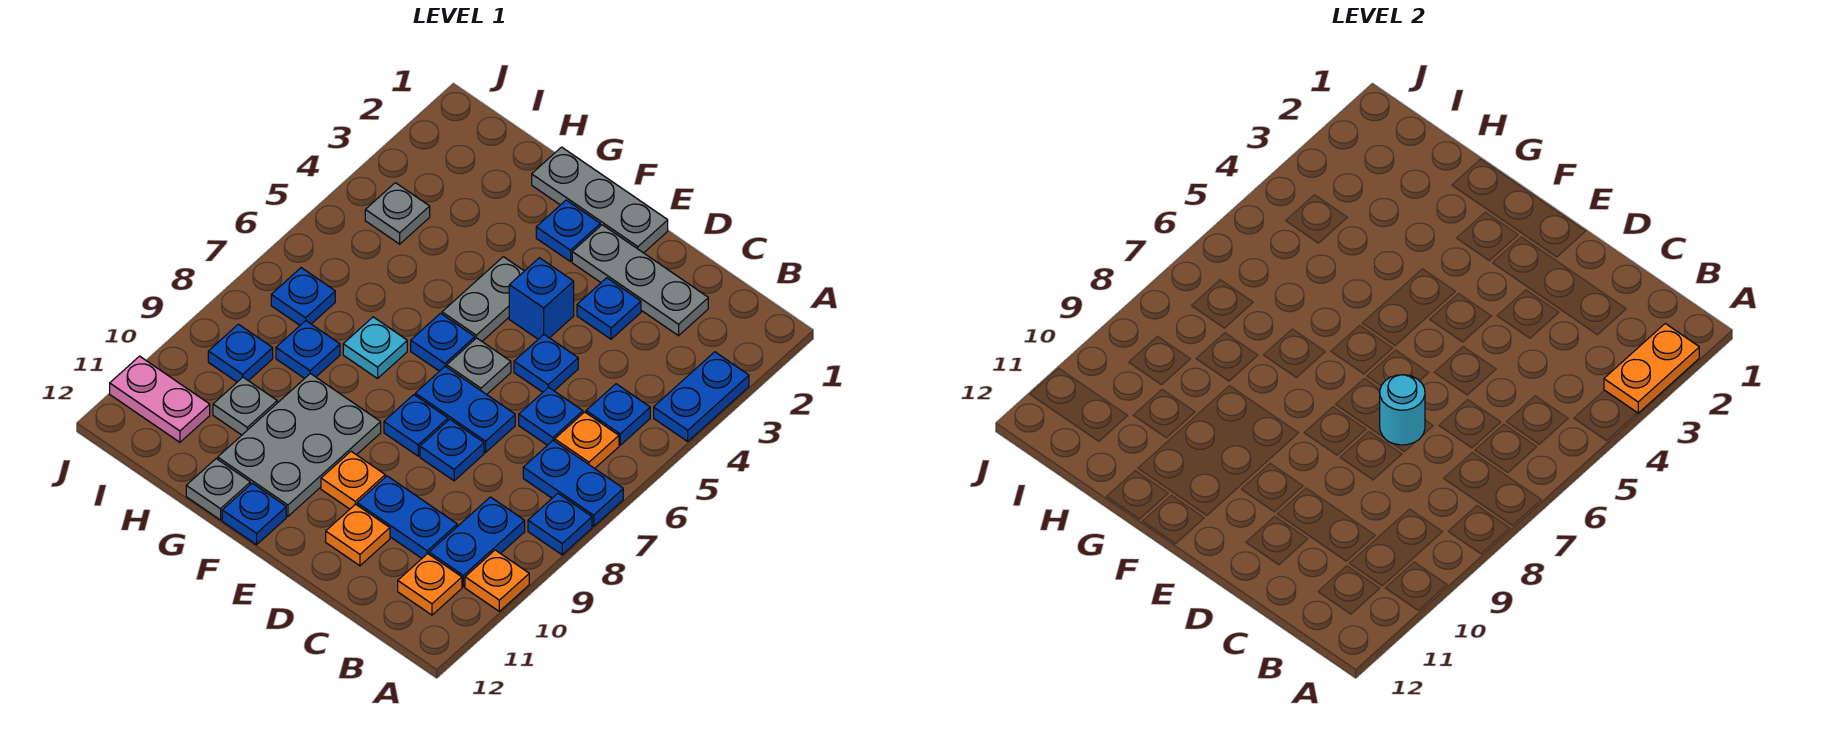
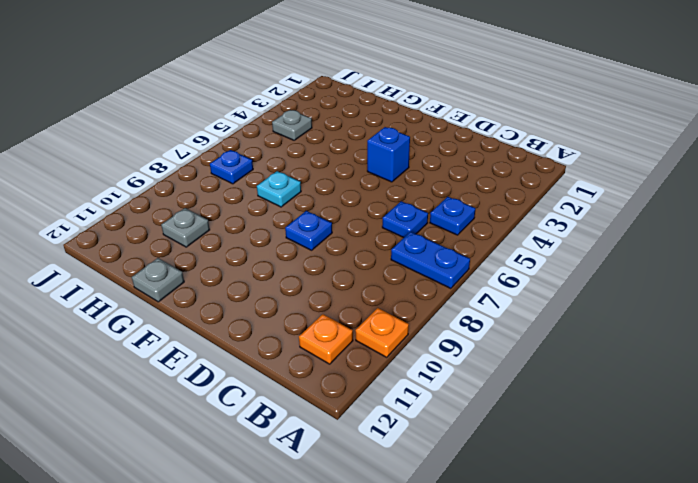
none -> blue plate A3:A4 level 1
none -> blue plate A8 level 1
none -> orange plate B6 level 1
none -> blue plate B9:B10 level 1

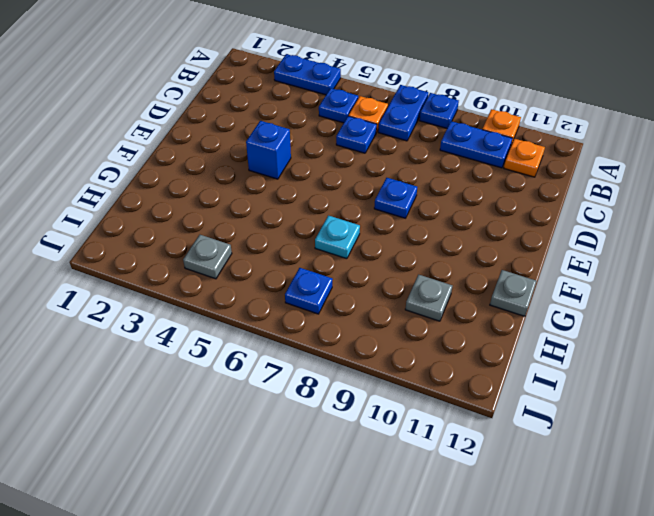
none -> grey plate C2:E2 level 1
none -> blue plate C10:D10 level 1
none -> blue plate D3 level 1
none -> blue plate D5 level 1

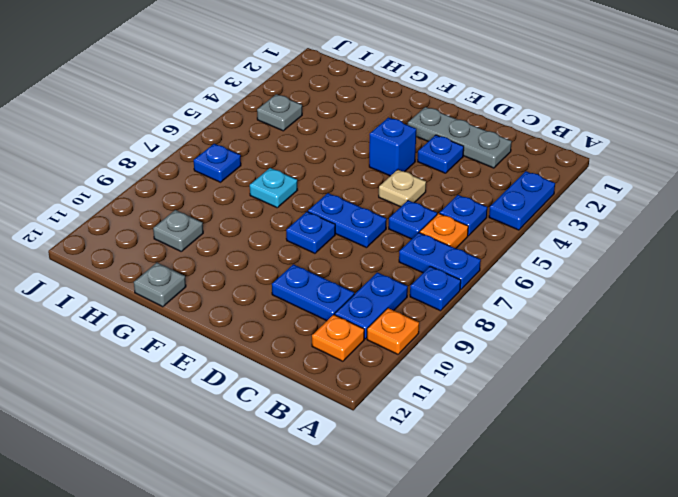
tan plate D5 level 1 -> blue plate D5 level 1
none -> blue plate D8 level 1
none -> orange plate D11 level 1
none -> grey plate E1:G1 level 1
none -> grey plate E6 level 1

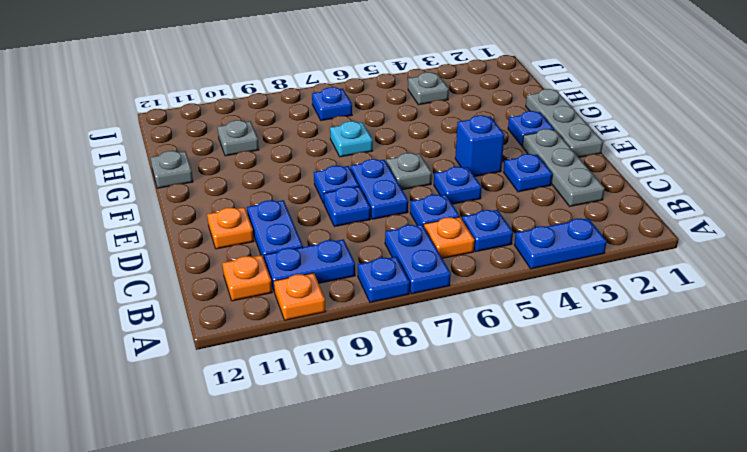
none -> orange plate E10 level 1
none -> grey plate F4:F5 level 1
none -> blue plate F6 level 1
none -> grey plate F9:G11 level 1

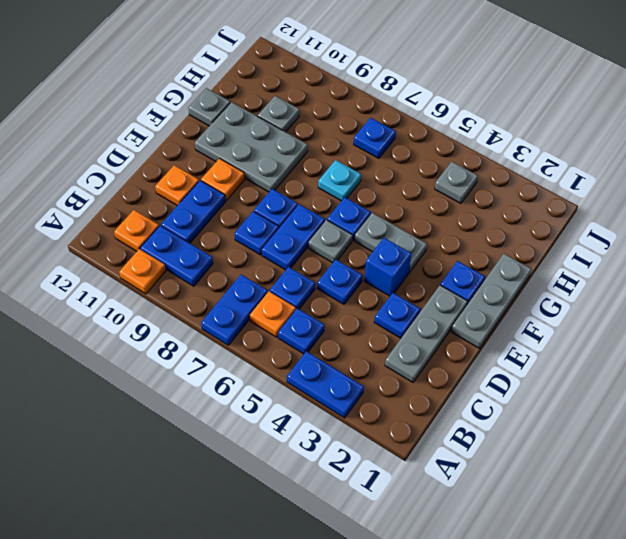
none -> blue plate A8 level 1
none -> blue plate F12 level 1
none -> blue plate H8 level 1
none -> blue plate I9 level 1

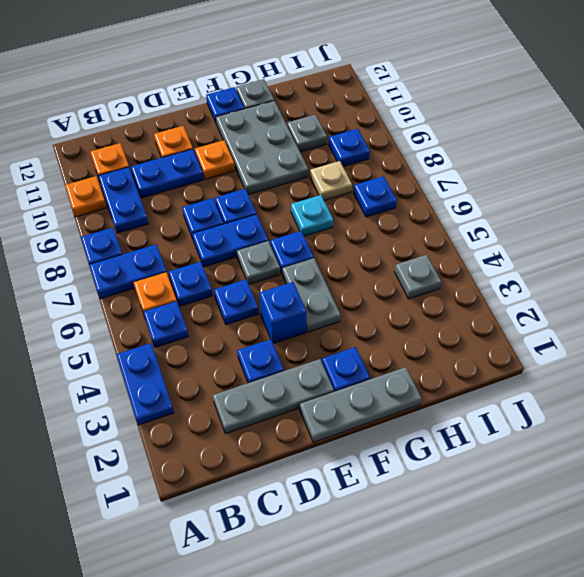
tan plate H8 level 1 -> blue plate H8 level 1
none -> pink plate I11:J11 level 1
none -> orange plate A2:A3 level 2
none -> cyan round brick D7 level 2

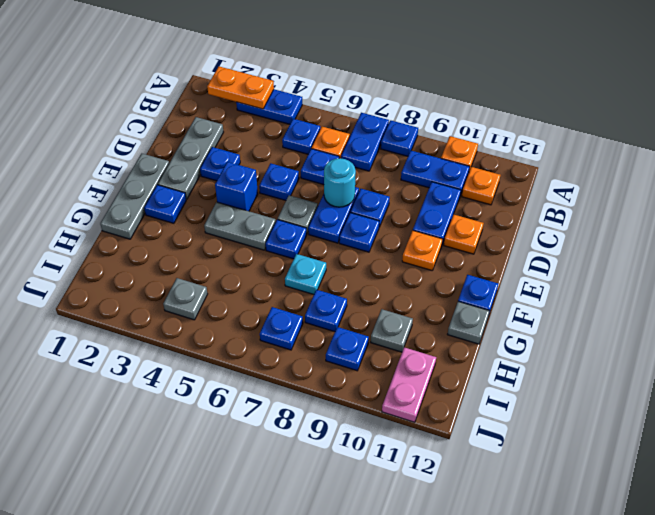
none -> grey plate F9:G11 level 1

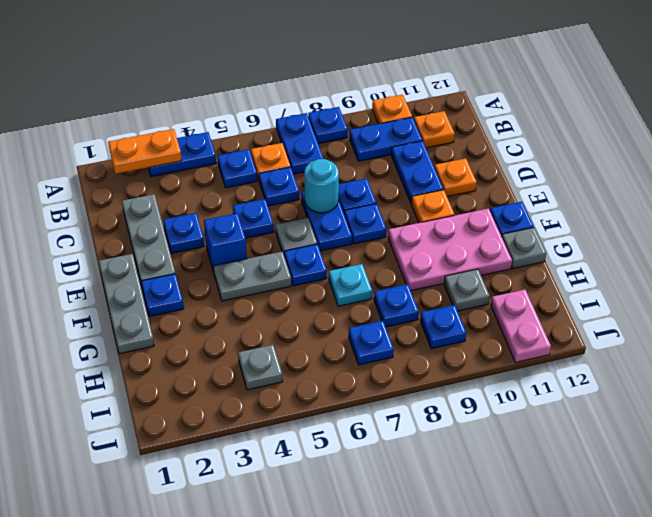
pink plate F9:G11 level 1 -> grey plate F9:G11 level 1

